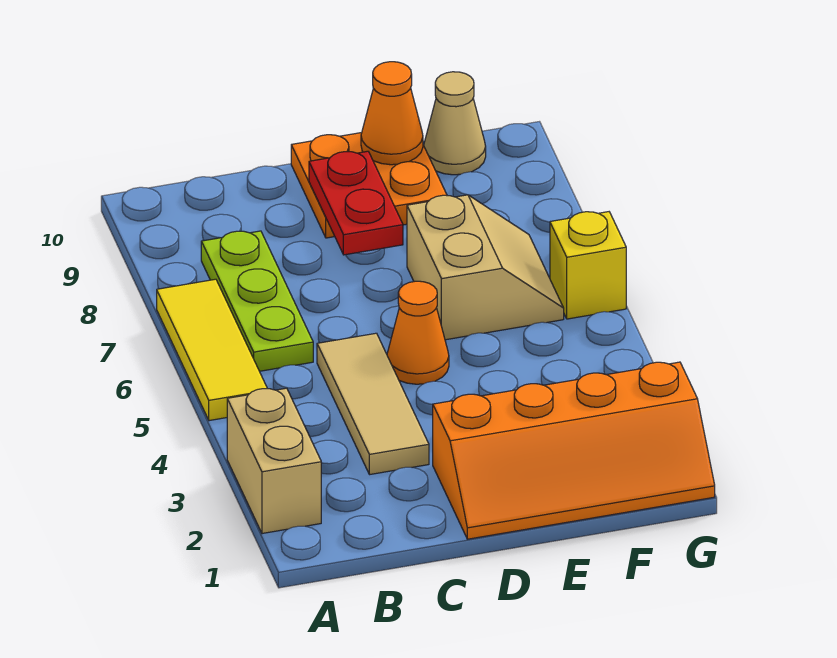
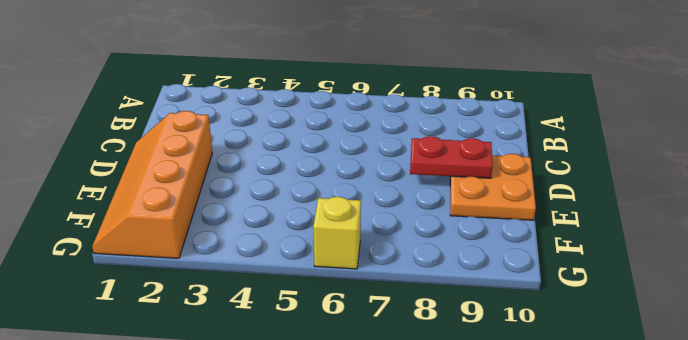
none -> tan brick A2:A3 level 1
none -> yellow tile A5:A7 level 1
none -> lime plate B6:B8 level 1

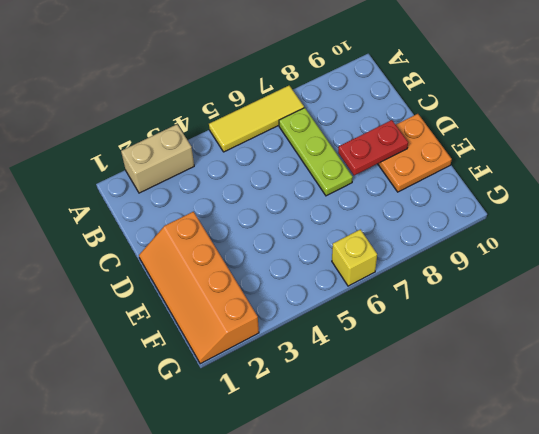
lime plate B7:D7 level 1 -> lime plate B6:B8 level 1
none -> tan tile C3:C5 level 1
none -> orange cone D5 level 1
none -> tan slope E6:F7 level 1 top E

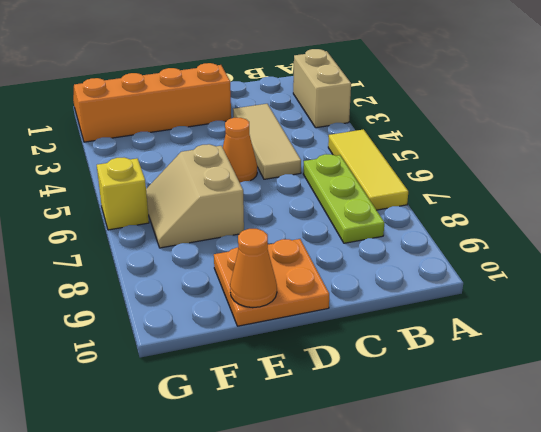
none -> tan cone F10 level 1
none -> red plate D8:D9 level 2

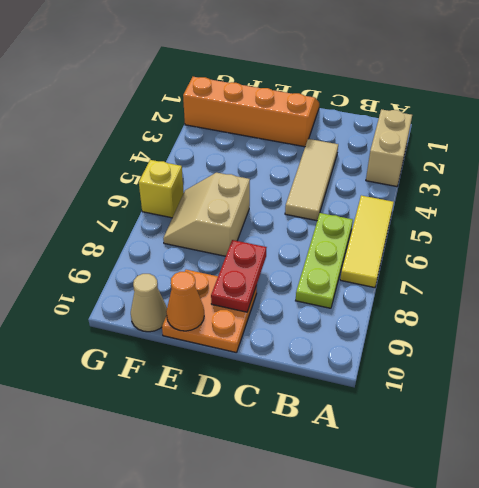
none -> orange cone D5 level 1

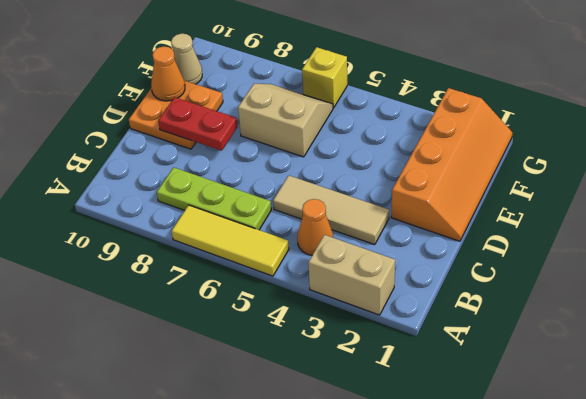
orange cone B4 level 1 -> orange cone D5 level 1

